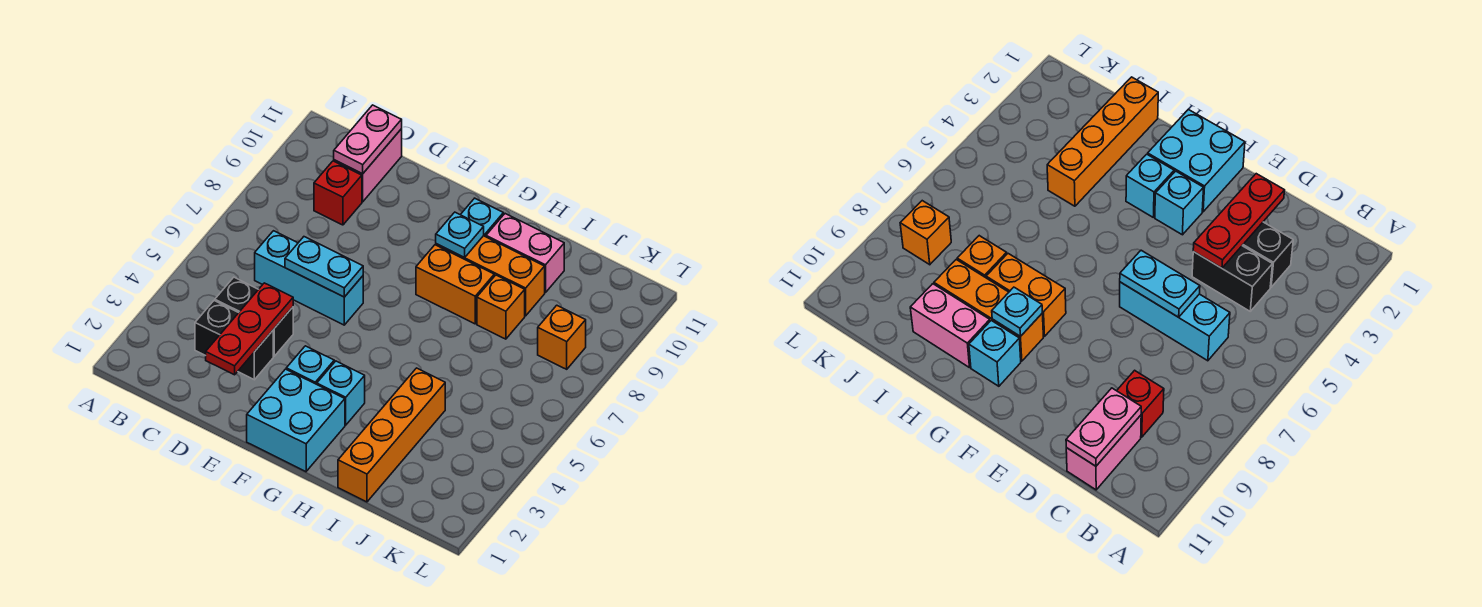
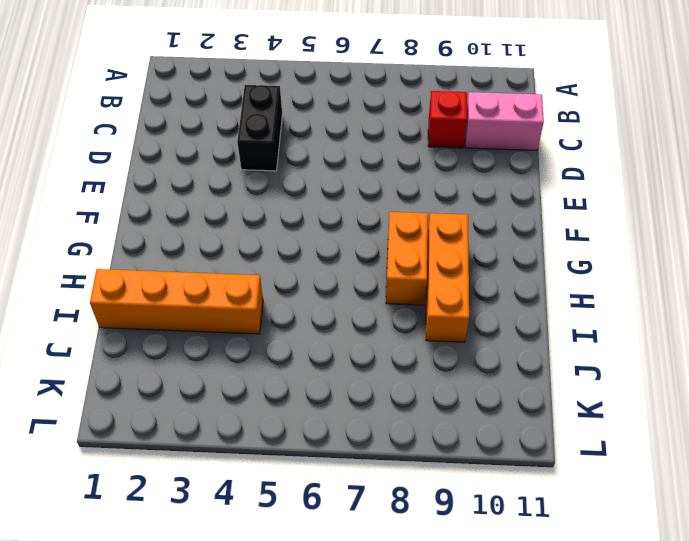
none -> black brick C3:D3 level 1
none -> cyan brick C6:E6 level 1
none -> cyan brick F1:G2 level 1

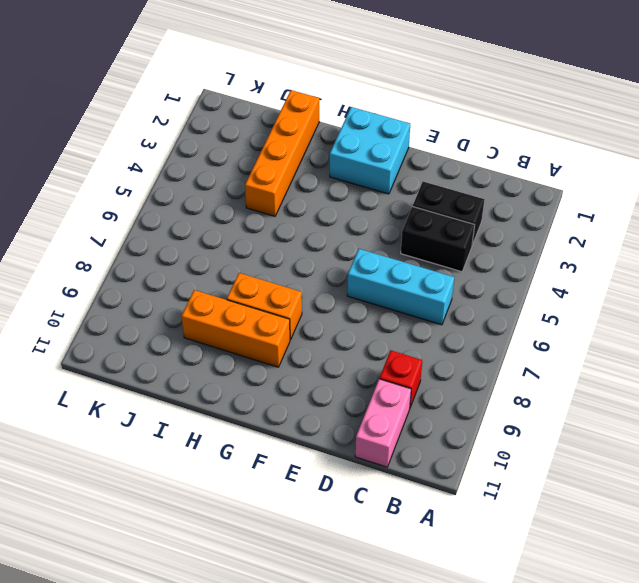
none -> cyan brick F3 level 1
none -> cyan brick G3 level 1
none -> cyan brick G10 level 1

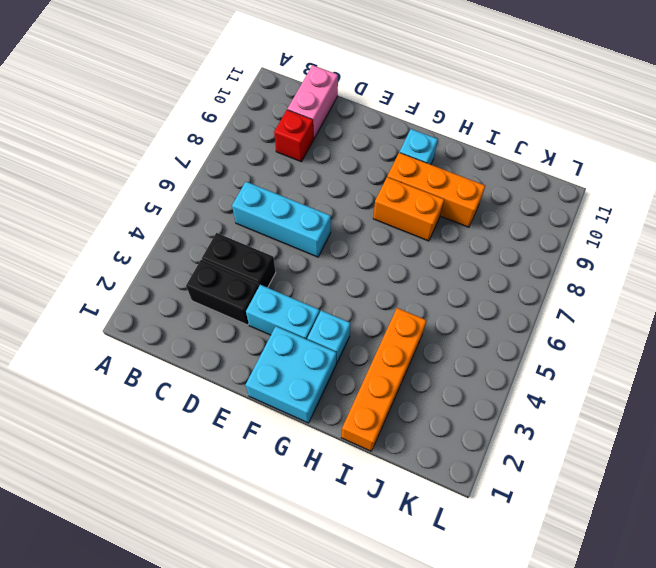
cyan brick E3:F3 level 1 -> cyan brick F3 level 1
none -> pink brick H10:I10 level 1
none -> orange brick I8 level 1
none -> orange brick K8 level 1

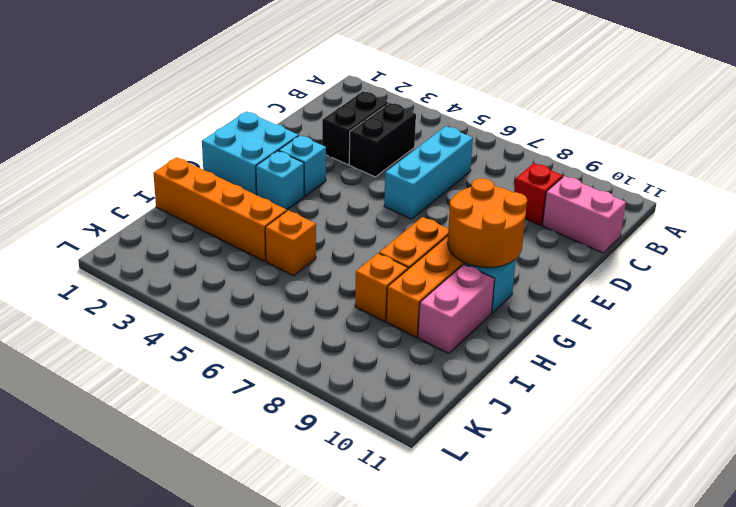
orange round brick F9:G10 level 2 -> cyan plate G9 level 2
orange brick I5 level 1 -> orange brick K8 level 1
none -> pink plate C10:C11 level 2
none -> red plate D2:D4 level 2
none -> cyan plate D6:E6 level 2

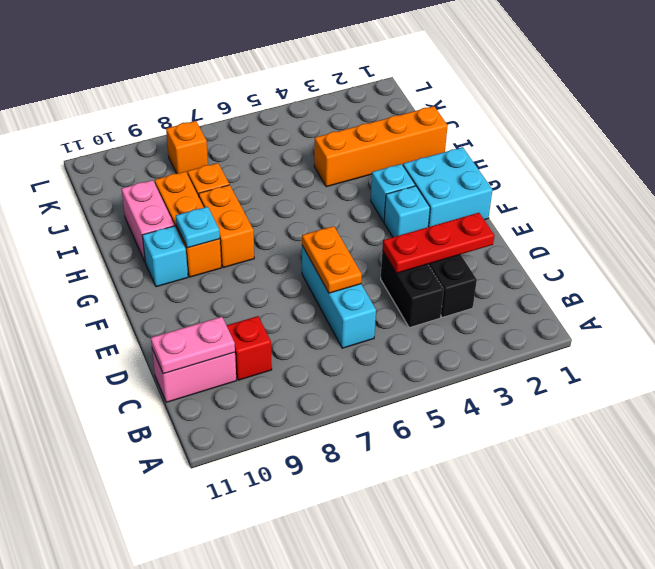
orange plate D6:E6 level 2 -> cyan plate D6:E6 level 2

